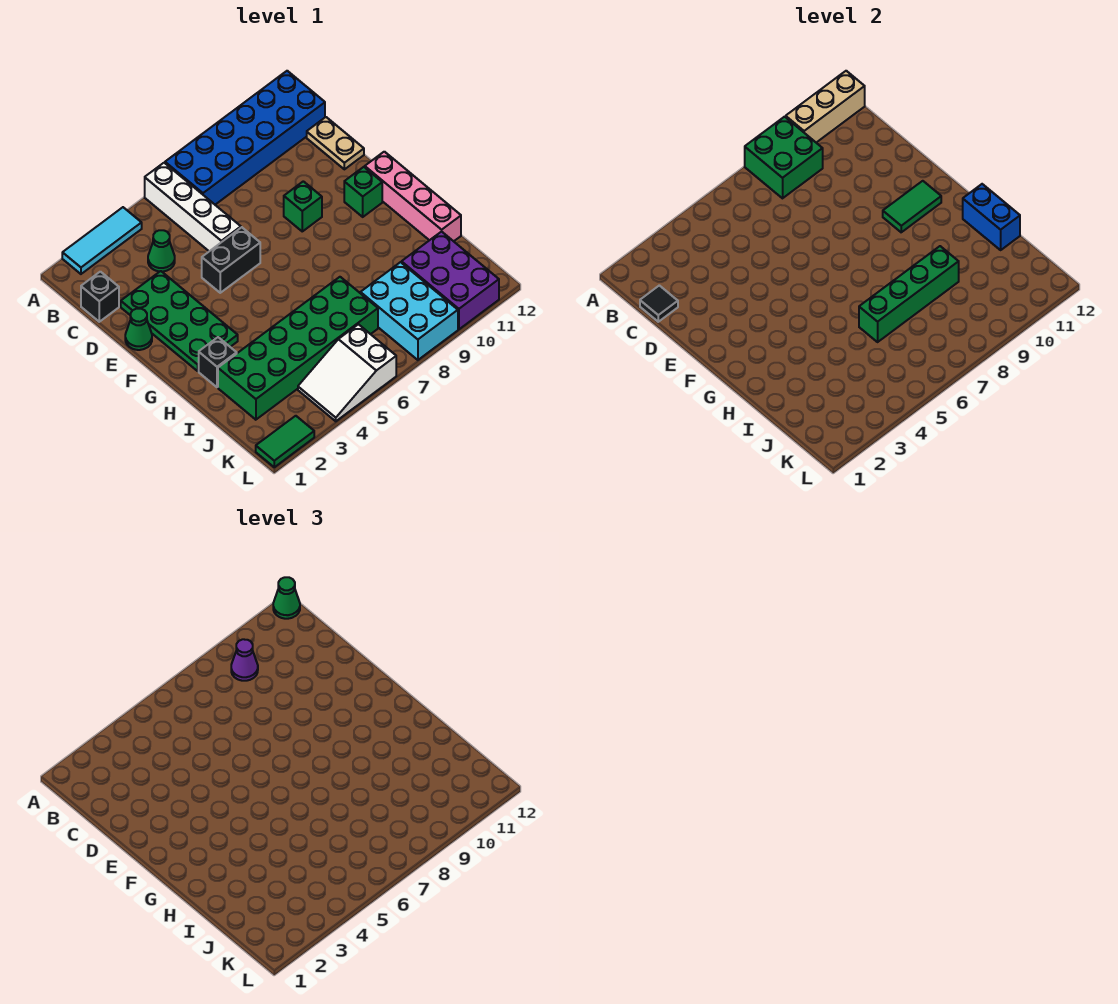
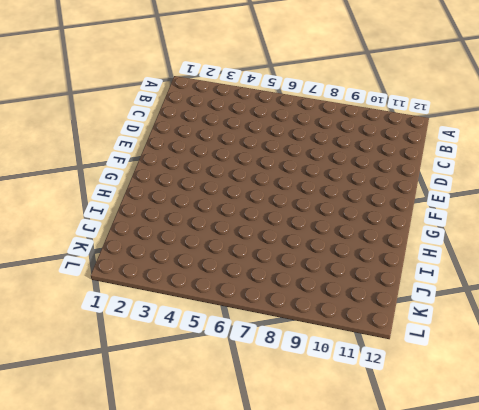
none -> cyan tile A2:A4 level 1
none -> white brick A6:D6 level 1
none -> blue brick A7:B12 level 1

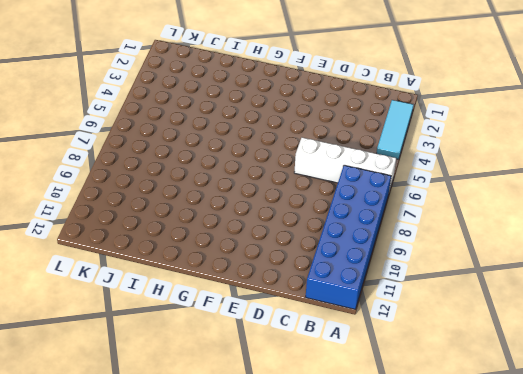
none -> black brick C1 level 1
none -> green cone C4 level 1
none -> tan plate C12:D12 level 1

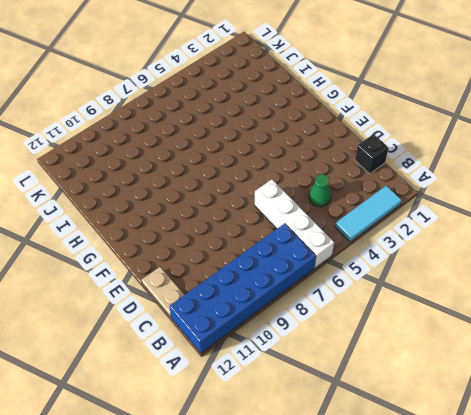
none -> green plate D2:G3 level 1
none -> green cone E1 level 1
none -> black brick E5:E6 level 1

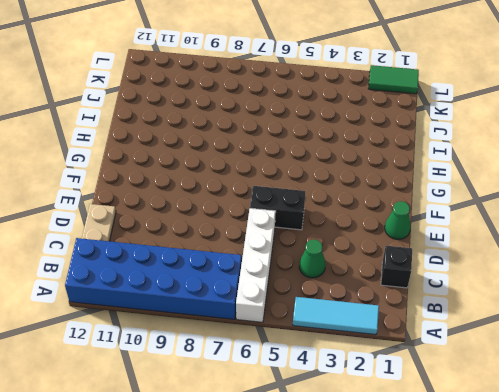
none -> green plate D2:G3 level 1
none -> green brick E9 level 1
none -> green brick F11 level 1

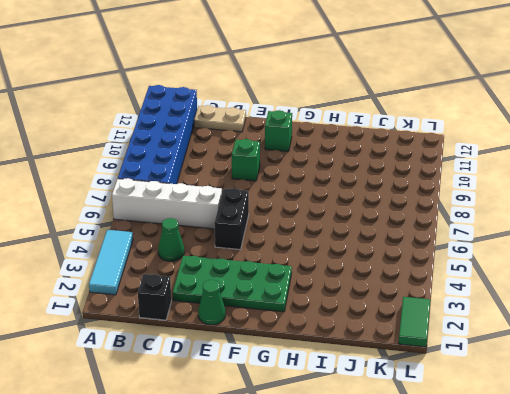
none -> pink brick F12:I12 level 1
none -> black brick H2 level 1
none -> green brick I2:J7 level 1

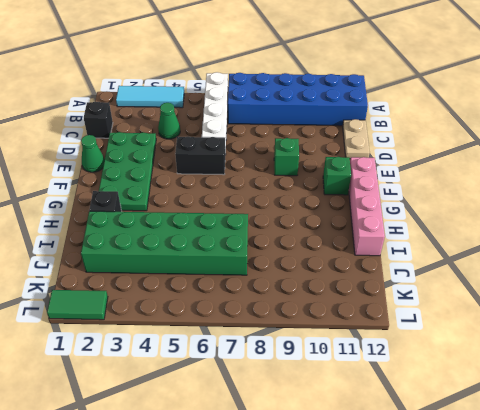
none -> cyan brick J8:L9 level 1
none -> purple brick J10:L11 level 1
none -> white slope K4:L6 level 1 top 6

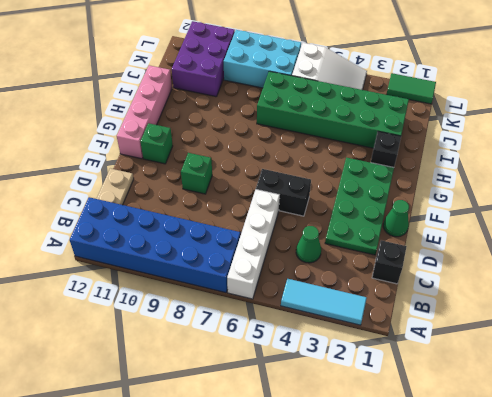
cyan brick K7:L9 level 1 -> cyan brick J8:L9 level 1
none -> green brick A8:B9 level 2
none -> tan brick A10:A12 level 2
none -> black tile C1 level 2

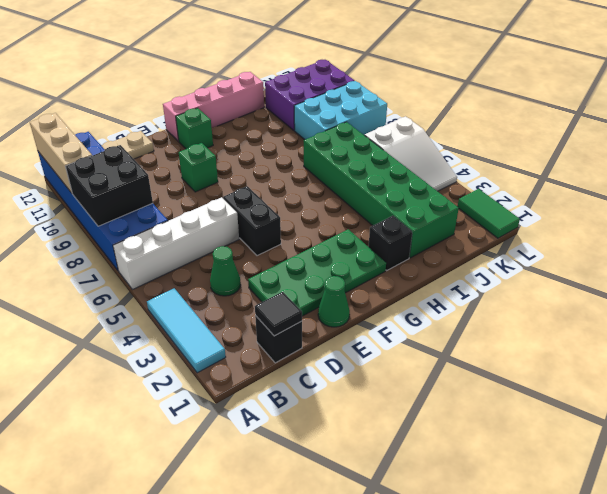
black brick A8:B9 level 2 -> green brick A8:B9 level 2
none -> green tile F10:F11 level 2
none -> blue brick H12:I12 level 2
none -> green brick I6:I9 level 2

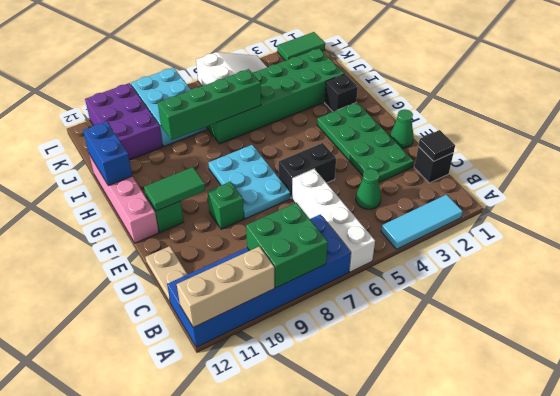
cyan plate E7:G8 level 1 -> none
none -> green cone A12 level 3
none -> purple cone B9 level 3

